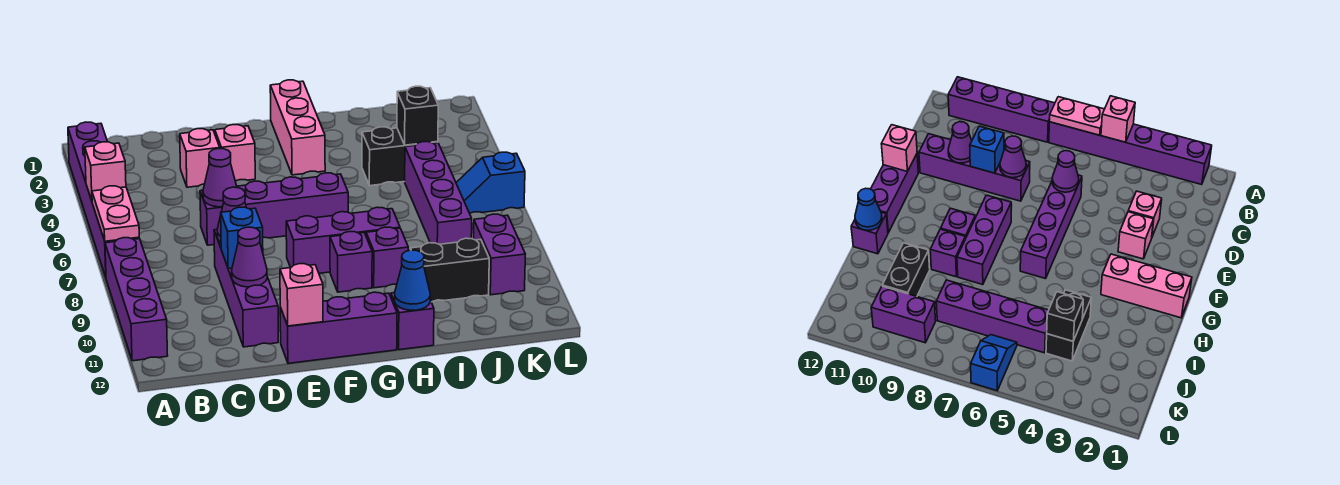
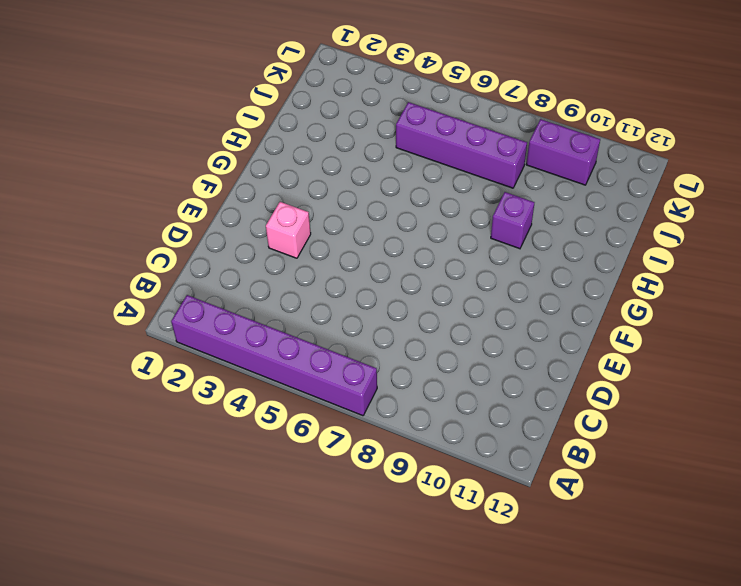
none -> purple brick A8:A11 level 1
none -> pink brick D3 level 1
none -> purple brick D6:G6 level 1

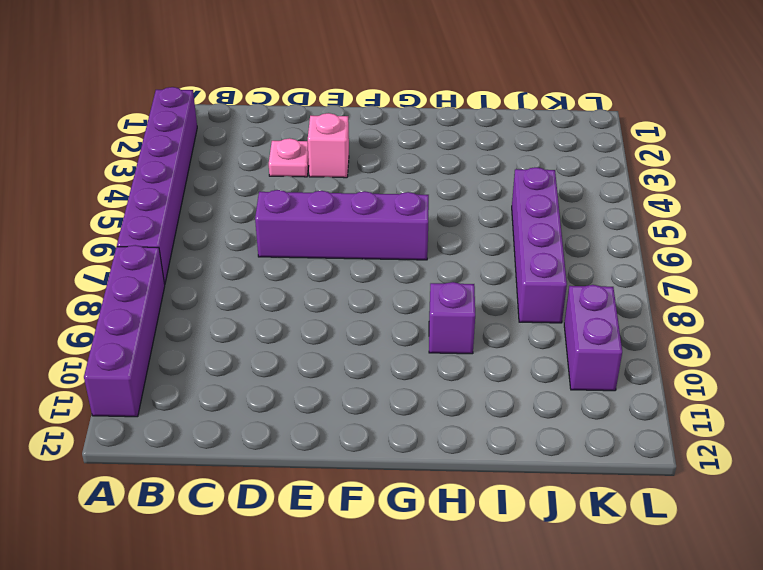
pink plate D3 level 1 -> pink brick D3 level 1
none -> purple brick D8:D11 level 1
none -> purple brick E12:G12 level 1
none -> purple brick F8:H8 level 1

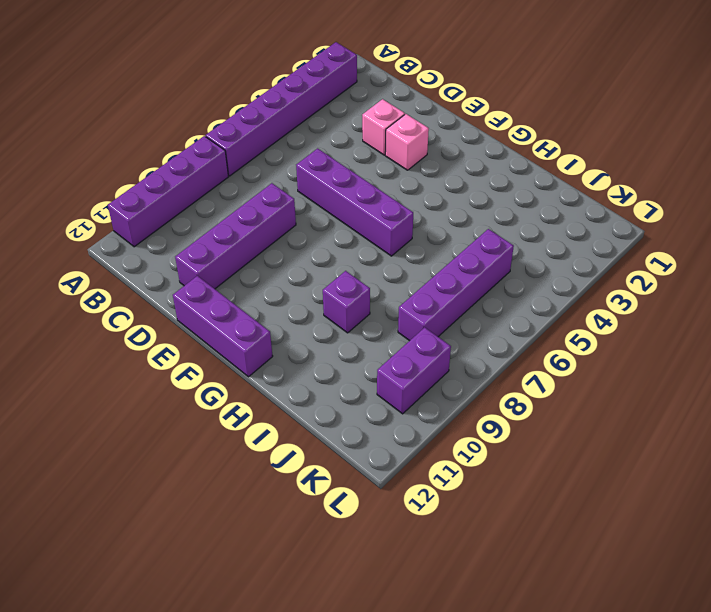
none -> purple brick F8:H8 level 1
none -> pink brick G1:G3 level 1
none -> purple brick G9 level 1

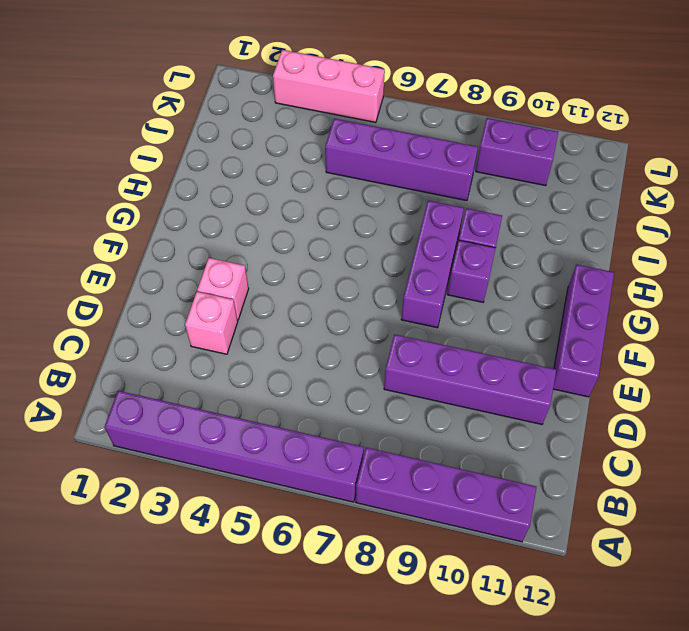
pink brick L3:L5 level 1 -> pink brick G1:G3 level 1
none -> purple brick D6:G6 level 1
none -> purple brick H12 level 1
none -> black brick I4:J4 level 1

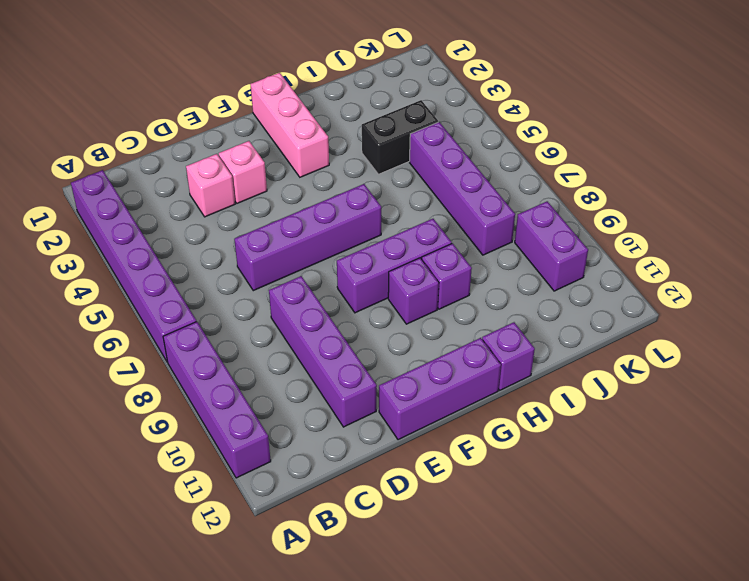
none -> black brick I10:J10 level 1
none -> blue slope K6:L6 level 1 top L
none -> pink brick A5 level 2

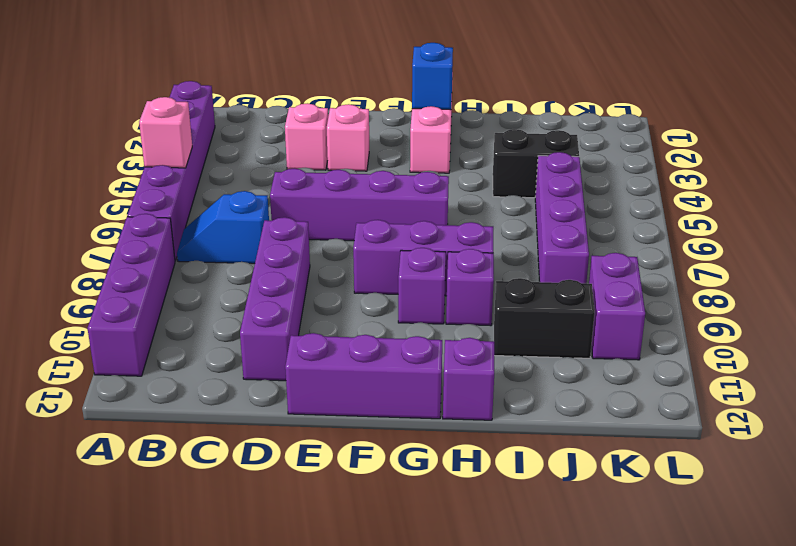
blue slope B7:C7 level 1 top C -> blue slope K6:L6 level 1 top L
blue brick G2 level 2 -> blue brick D9 level 2
none -> pink plate A6:A7 level 2
none -> purple cone D6 level 2
none -> purple cone D8 level 2

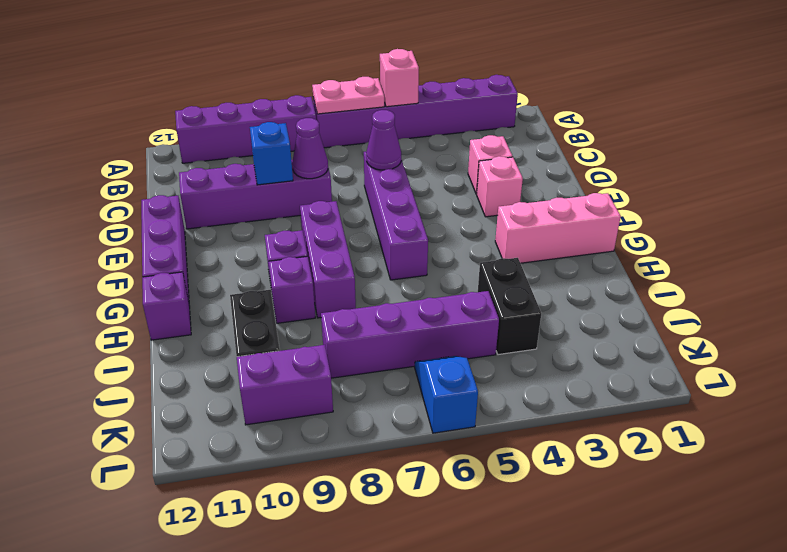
none -> purple cone D10 level 2
none -> pink brick E12 level 2
none -> blue cone H12 level 2

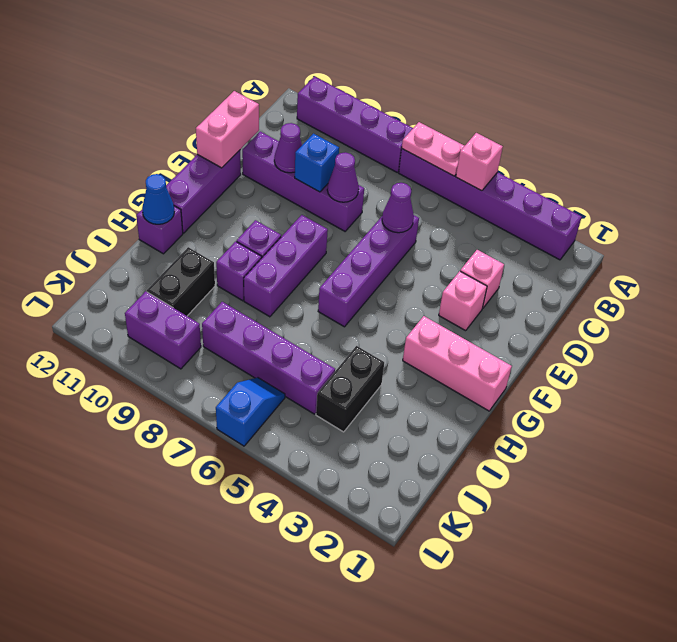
pink brick D12:E12 level 2 -> pink brick E12 level 2
none -> black brick J4 level 2

